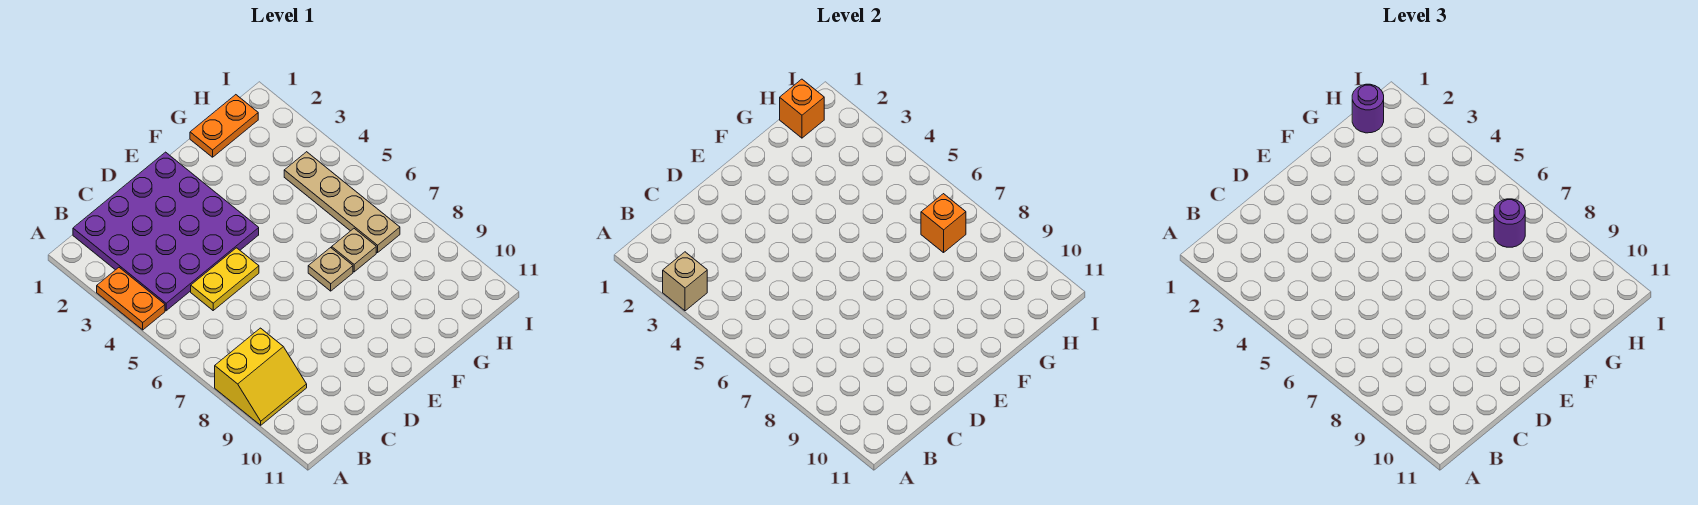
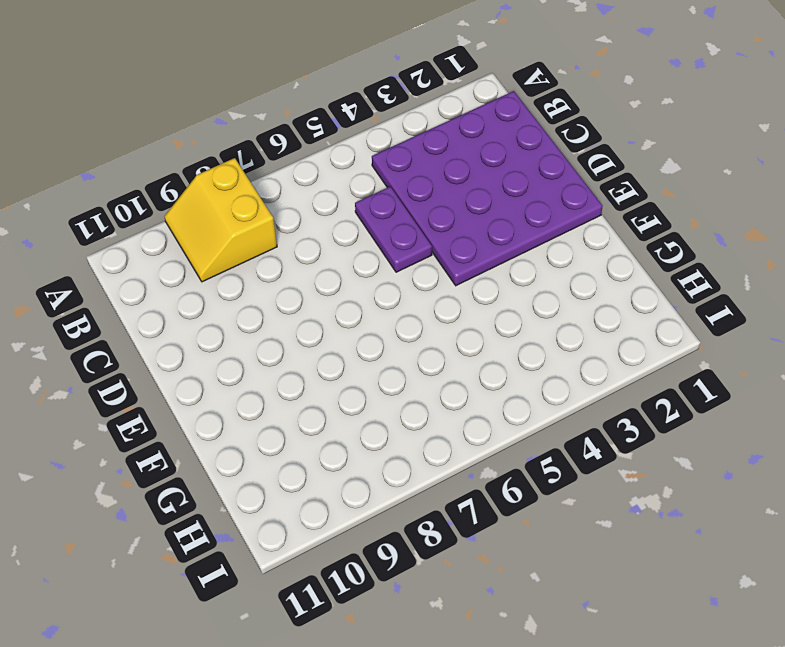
purple plate C5:D5 level 1 -> yellow plate C5:D5 level 1
none -> orange plate A3:A4 level 1
none -> tan plate F7 level 1
none -> orange plate G1:H1 level 1

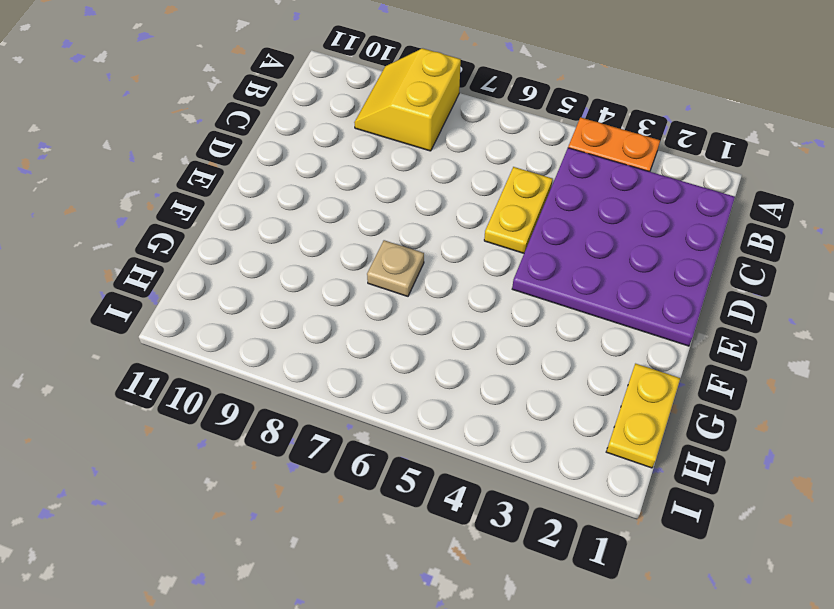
yellow plate G1:H1 level 1 -> orange plate G1:H1 level 1
none -> tan plate G7 level 1
none -> tan plate H4:H7 level 1
none -> tan brick A3 level 2

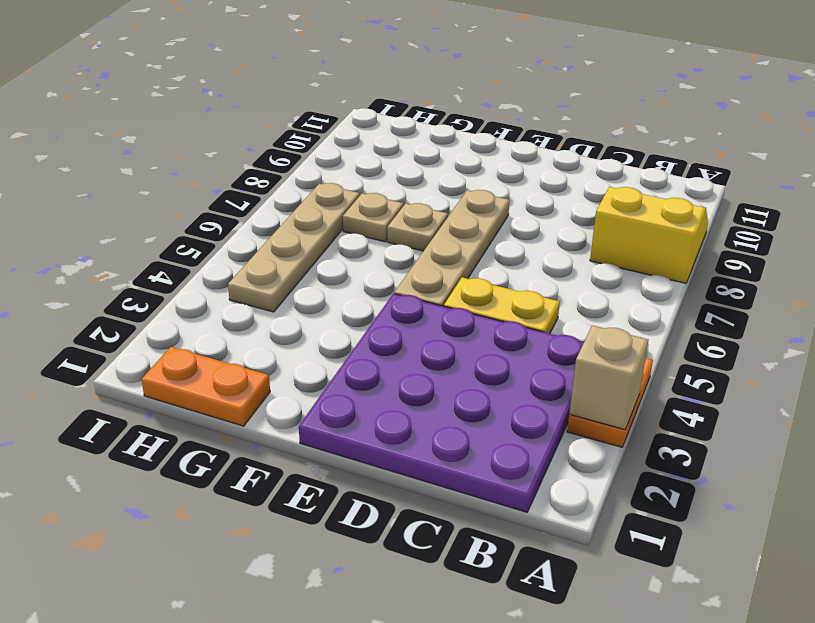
tan plate E5:E8 level 1 -> none
none -> orange brick H1 level 2
none -> orange brick H7 level 2
none -> purple round brick H1 level 3

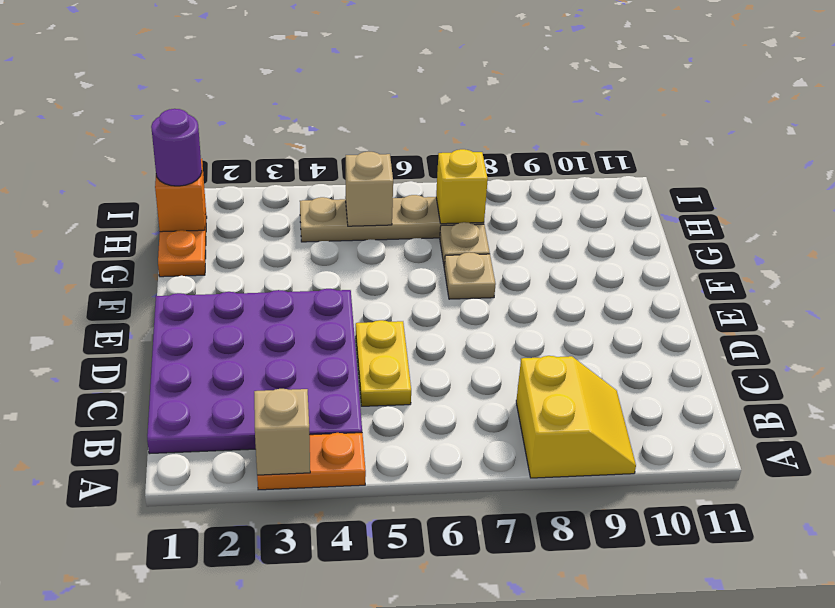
tan brick H5 level 2 -> none
yellow brick H7 level 2 -> orange brick H7 level 2
none -> purple round brick H7 level 3

